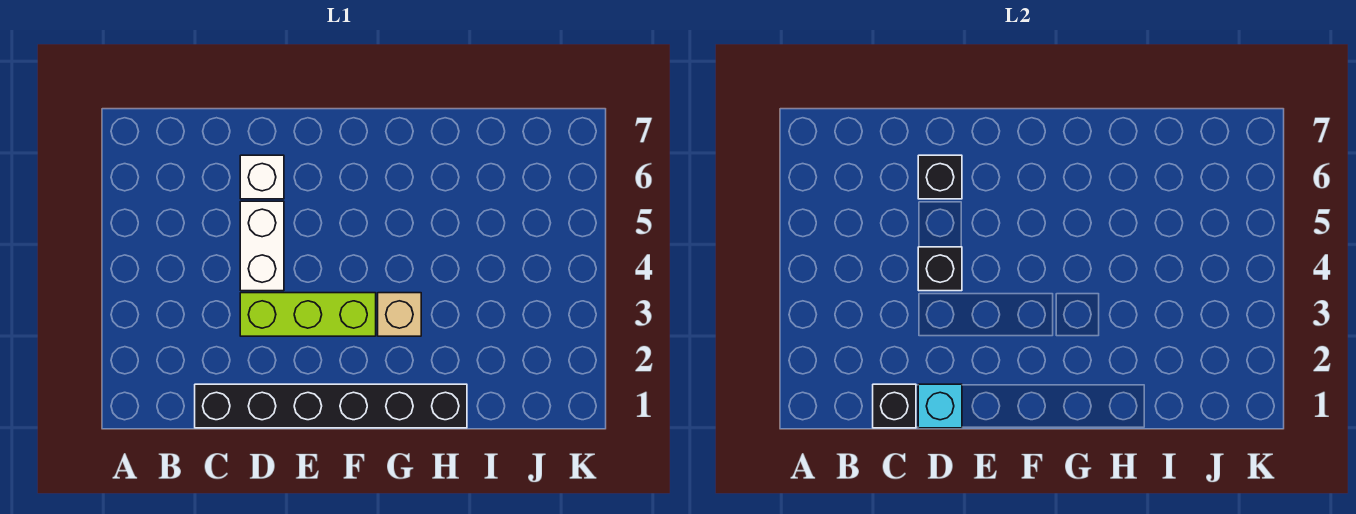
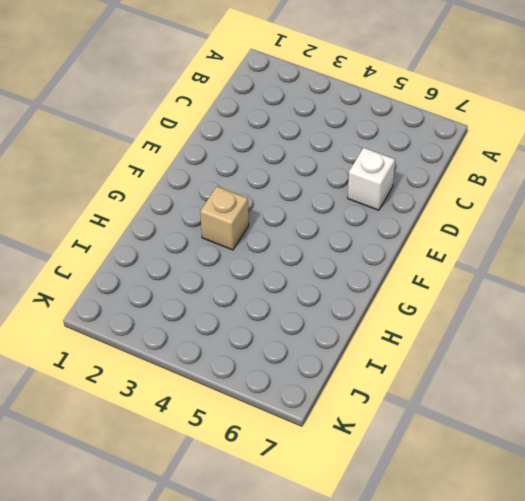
none -> black brick C1:H1 level 1
none -> lime brick D3:F3 level 1

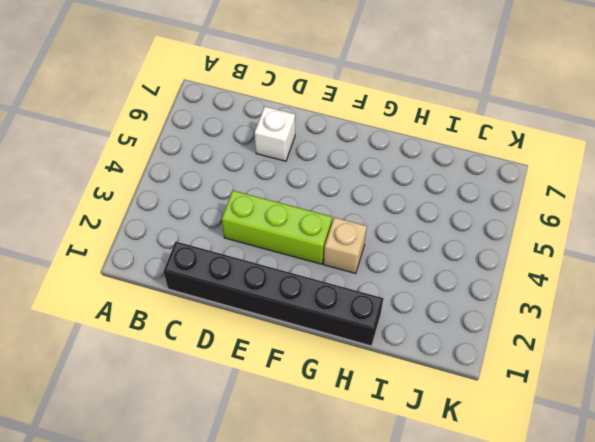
none -> white brick D4:D5 level 1
none -> black brick C1 level 2

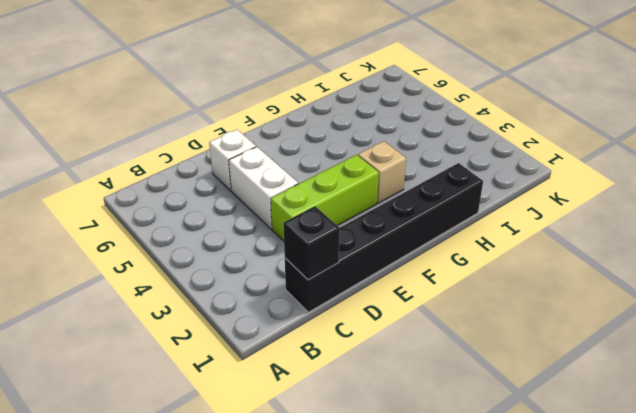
none -> cyan brick D1 level 2
none -> black brick D4 level 2

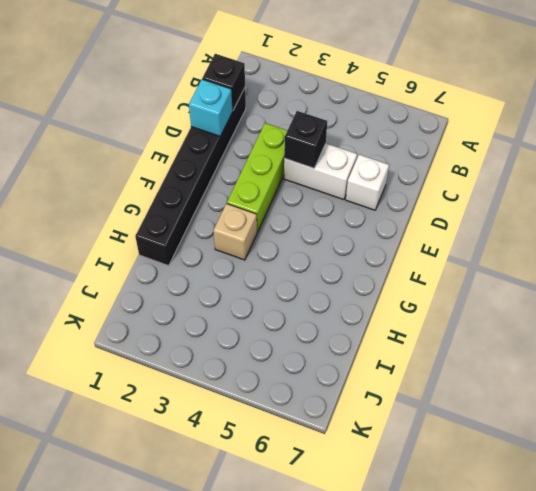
none -> black brick D6 level 2

